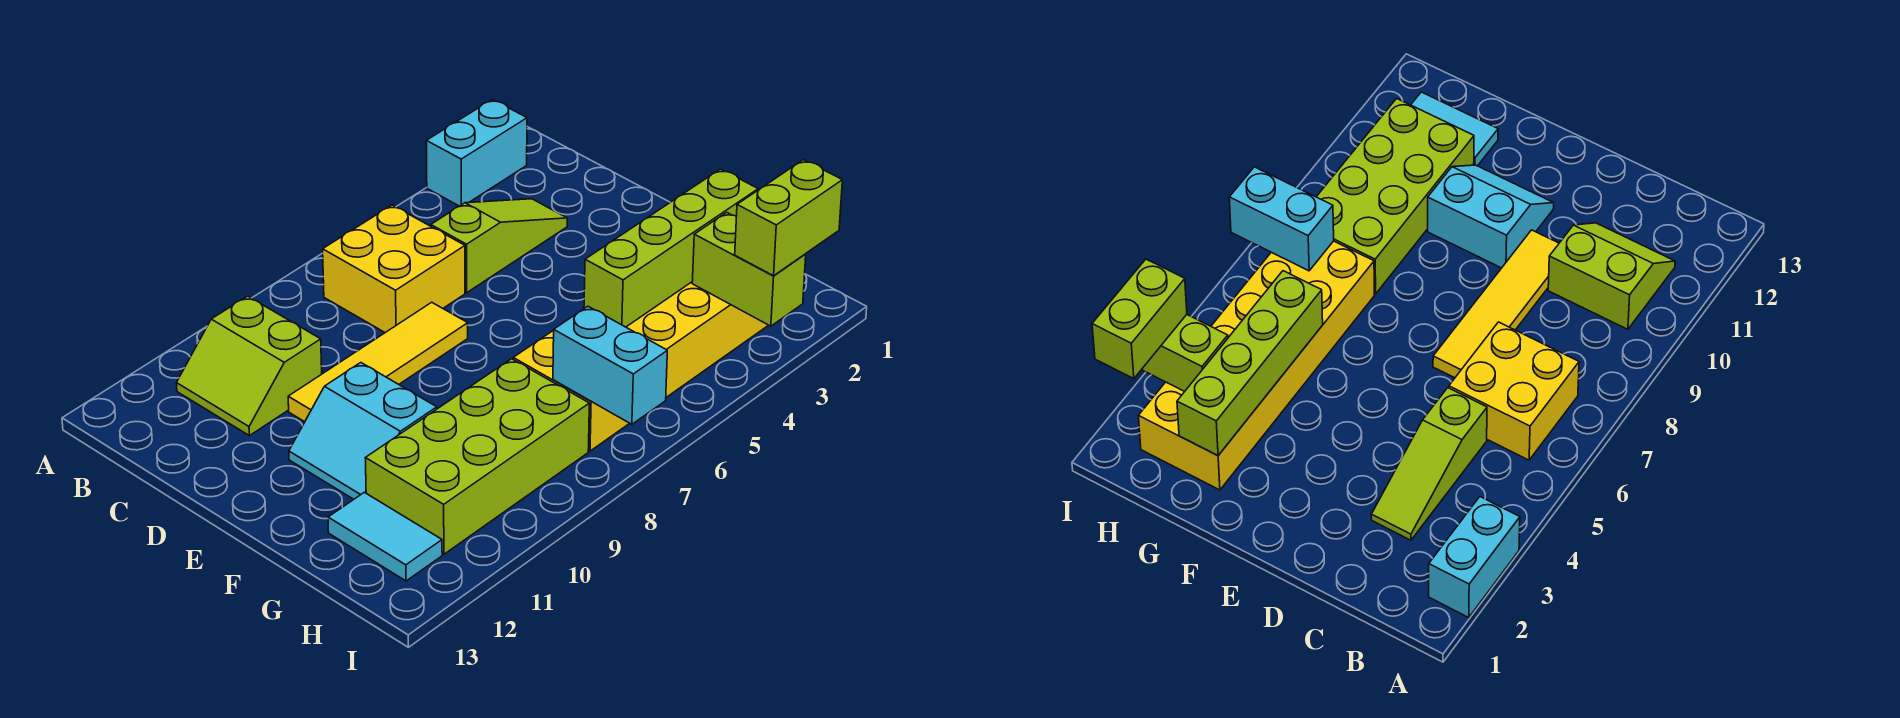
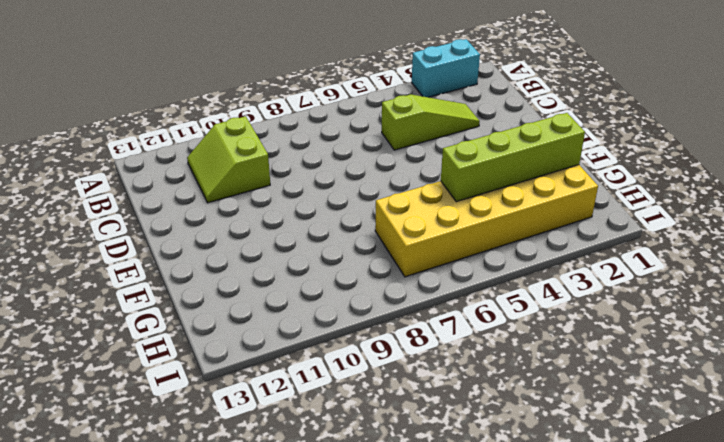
none -> yellow brick B6:C7 level 1
none -> yellow tile D7:D10 level 1
none -> cyan slope E10:F11 level 1 top 10

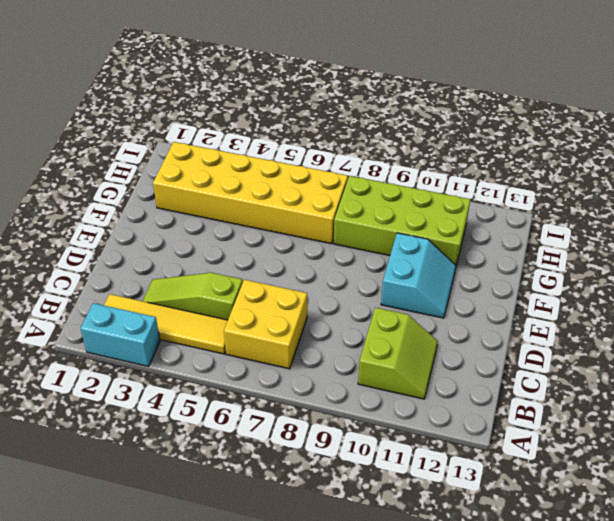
yellow tile B2:B5 level 1 -> yellow tile D7:D10 level 1
none -> cyan tile G12:H12 level 1
none -> lime brick G2:G5 level 2
none -> lime brick H3:I3 level 2

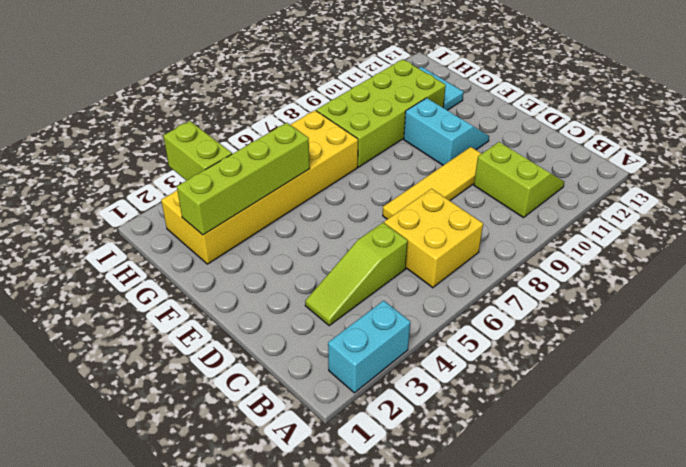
none -> cyan brick H7:I7 level 2
none -> lime brick I2:I3 level 3

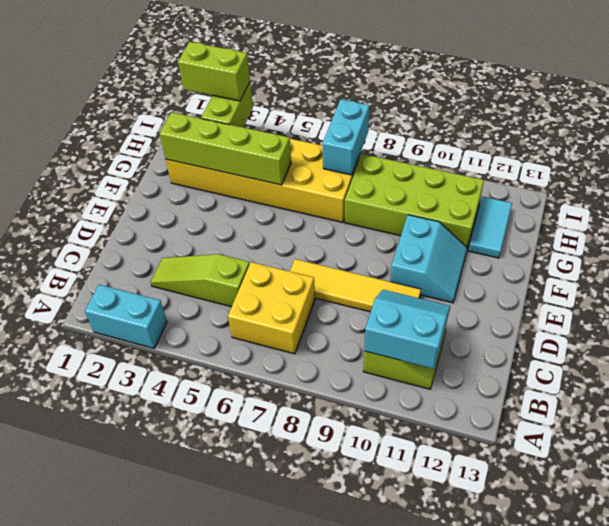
cyan slope B10:C11 level 2 top B -> none

